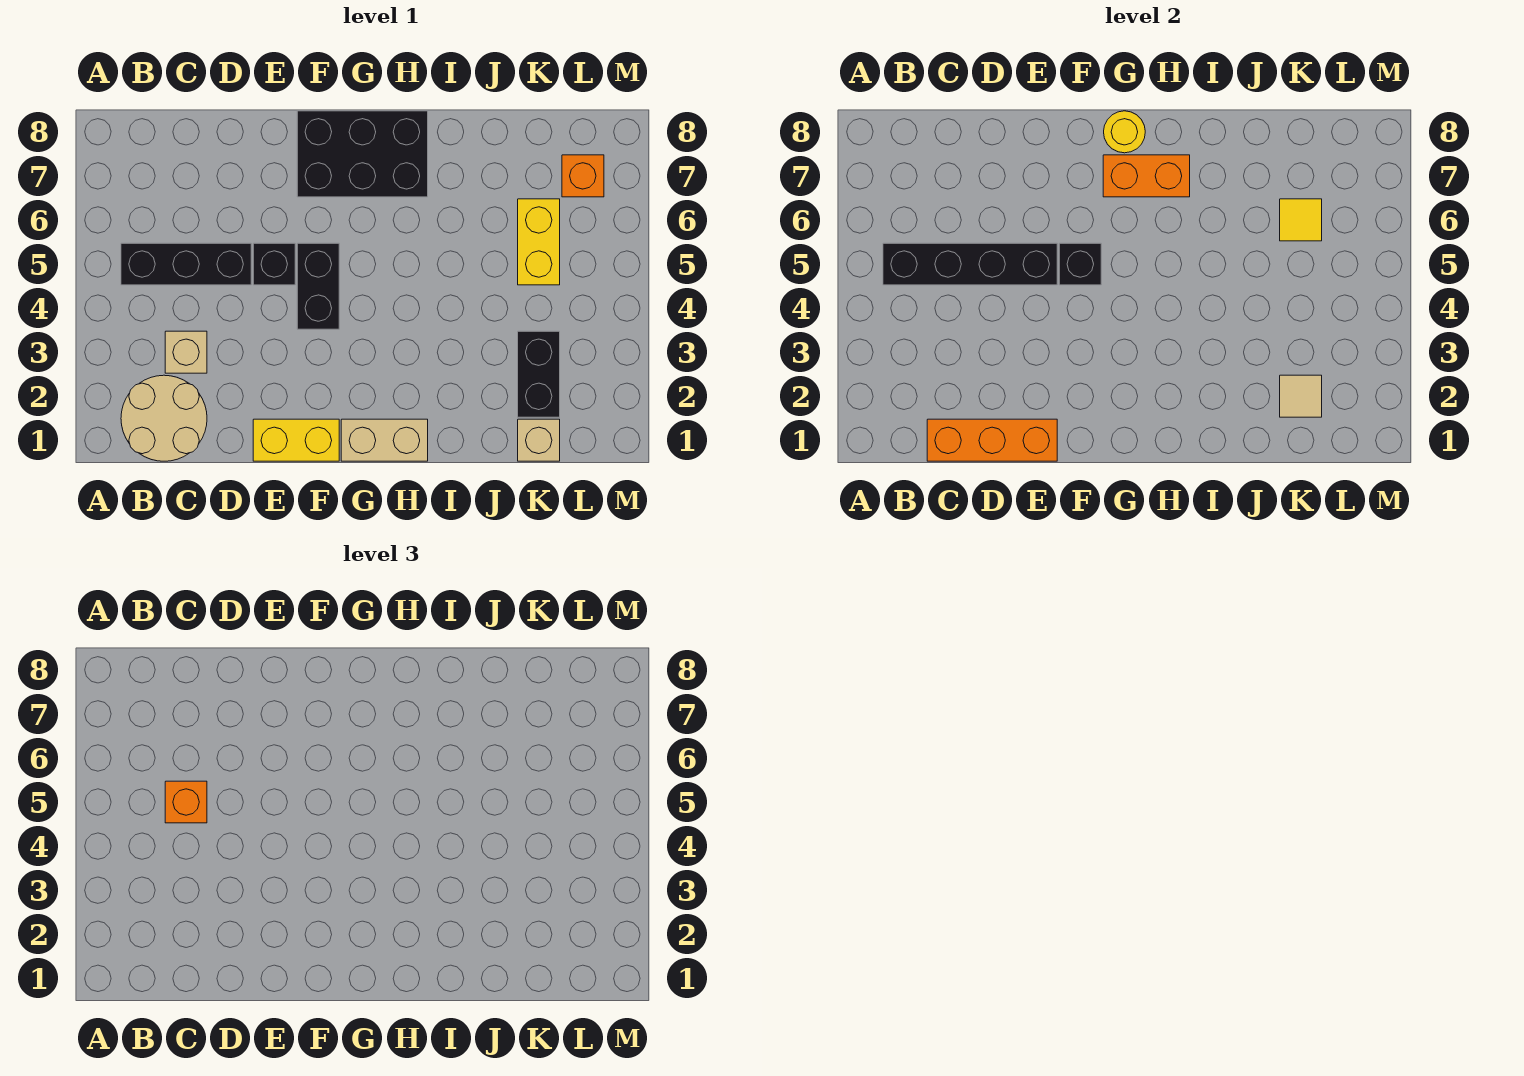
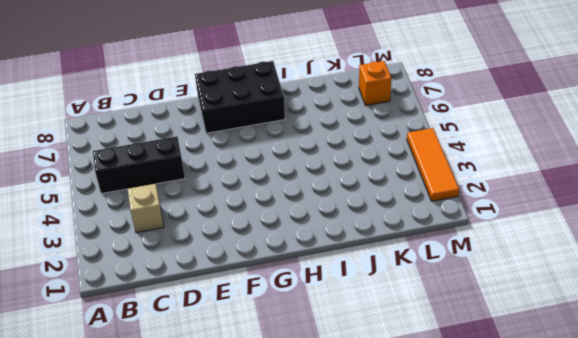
orange tile M2:M4 level 1 -> none
none -> tan round brick B1:C2 level 1
none -> yellow brick E1:F1 level 1
none -> black brick E5 level 1

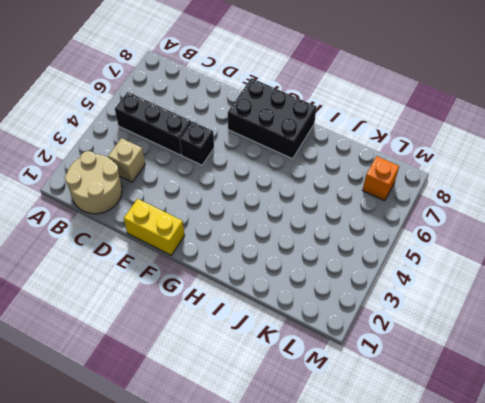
none -> black brick F4:F5 level 1
none -> tan brick G1:H1 level 1
none -> tan brick K1 level 1

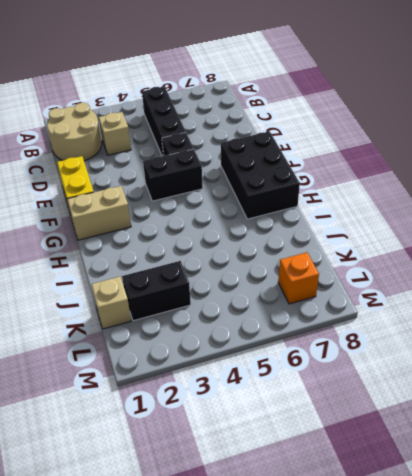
tan brick G1:G2 level 1 -> tan brick G1:H1 level 1
none -> yellow brick K5:K6 level 1
none -> black brick B5:E5 level 2
none -> orange brick C1:E1 level 2

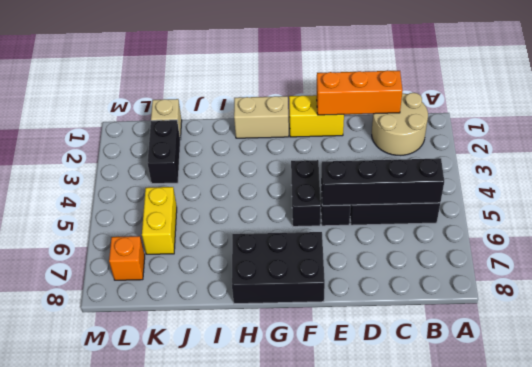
none -> tan brick C3 level 1
none -> black brick F5 level 2
none -> orange brick G7:H7 level 2

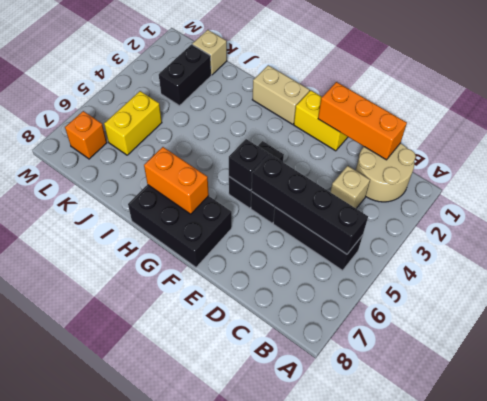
none -> yellow round brick G8 level 2
none -> tan tile K2 level 2
none -> yellow tile K6 level 2

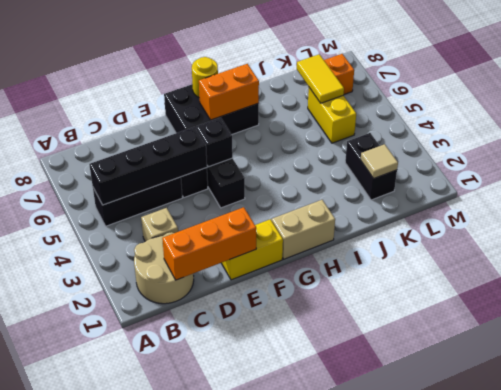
yellow tile K6:K7 level 2 -> yellow tile K6 level 2
none -> tan brick K1 level 1
none -> orange brick C5 level 3

